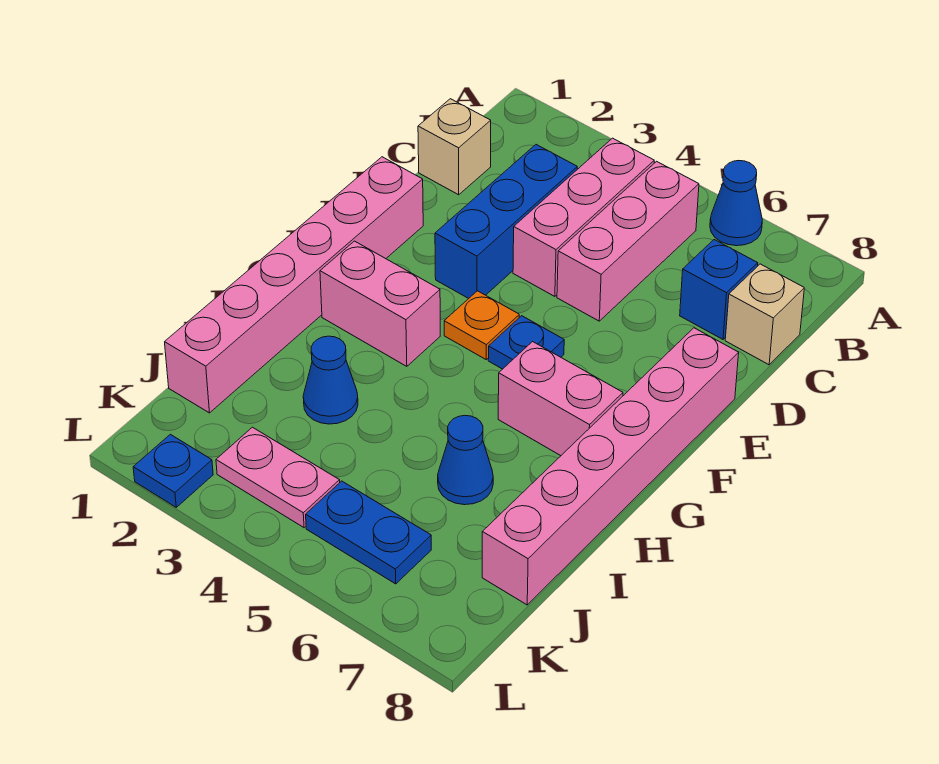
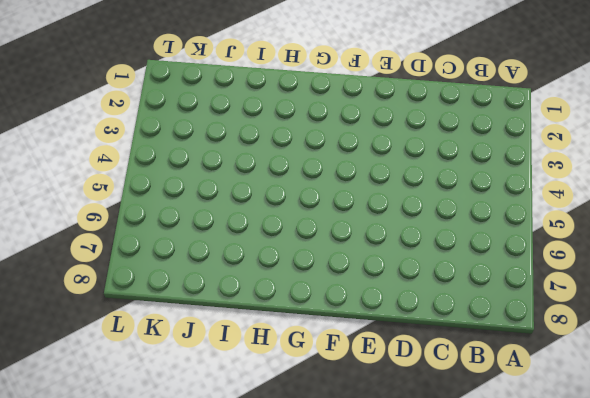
none -> blue cone A6 level 1
none -> pink brick B4:D4 level 1
none -> pink brick B5:D5 level 1

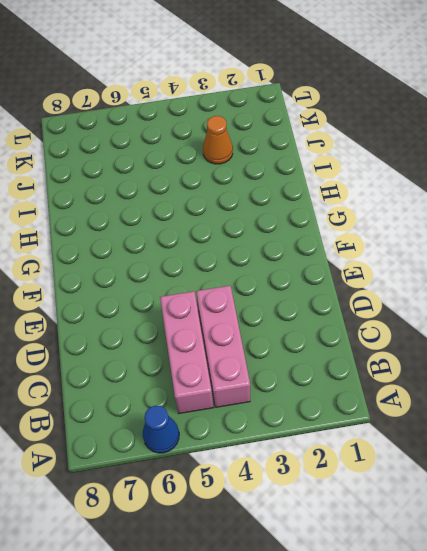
orange cone J3 level 1 -> none
none -> tan brick C1 level 1
none -> blue brick C3:E3 level 1
none -> blue brick C7 level 1

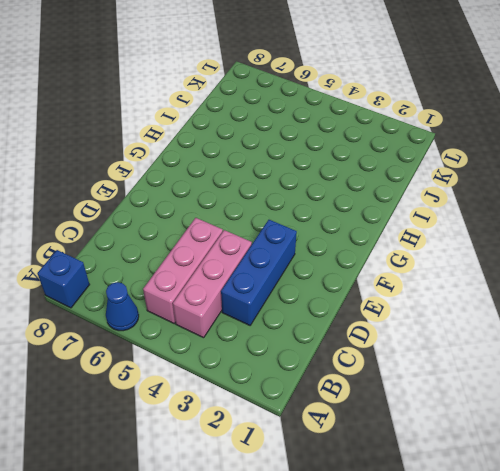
blue brick A8 level 1 -> blue brick C7 level 1
none -> tan brick C1 level 1
none -> tan brick C8 level 1
none -> pink brick E1:J1 level 1

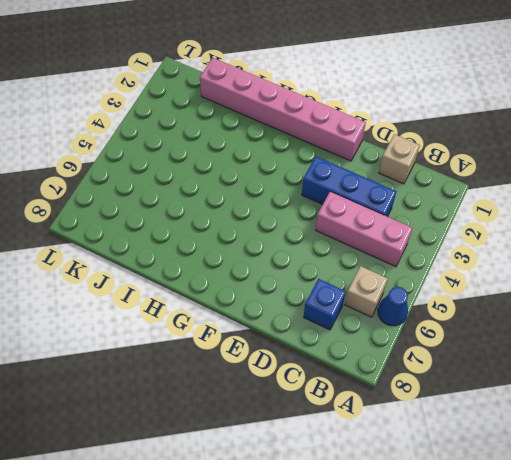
tan brick B6 level 1 -> tan brick C8 level 1
none -> pink brick B5:D5 level 1
none -> pink brick E8:J8 level 1
none -> orange plate F4 level 1

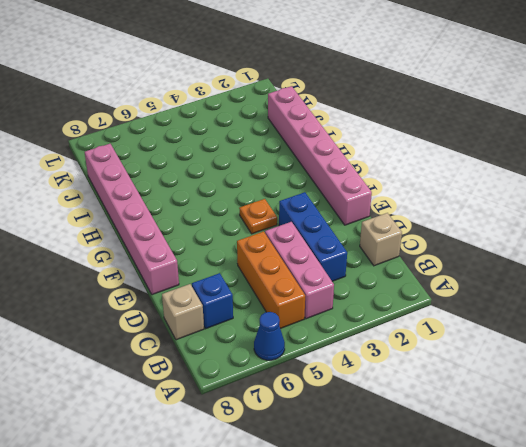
orange brick B5:D5 level 1 -> pink brick B5:D5 level 1
none -> blue plate F5 level 1
none -> pink brick G2:G3 level 1
none -> pink brick G6:G7 level 1

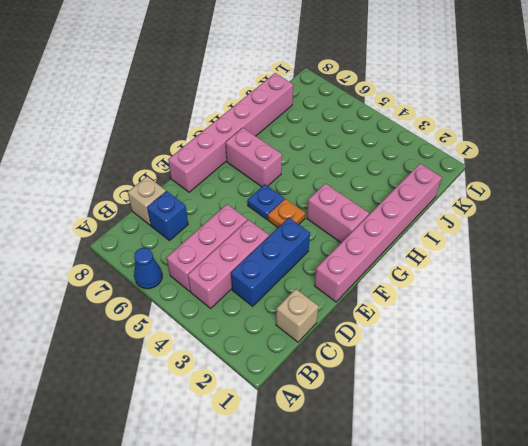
none -> blue cone I3 level 1
none -> blue cone I6 level 1
none -> pink plate K3:K4 level 1

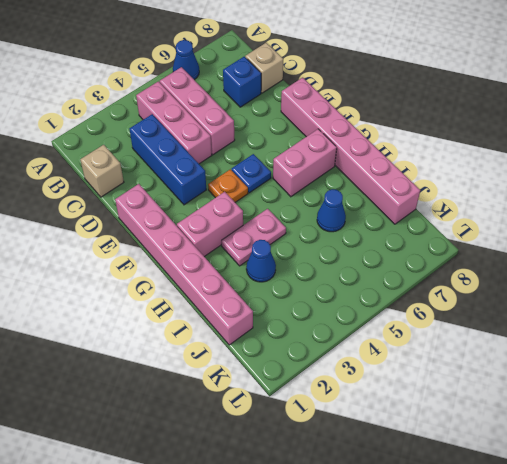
pink plate H3:H4 level 1 -> pink plate K3:K4 level 1
none -> blue plate K5:K6 level 1
none -> blue plate L2 level 1

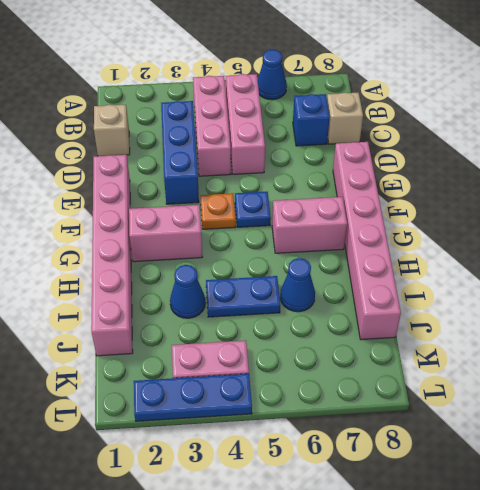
blue plate I4:I5 level 1 -> blue plate K5:K6 level 1
blue plate L2:L4 level 1 -> blue plate L2 level 1

